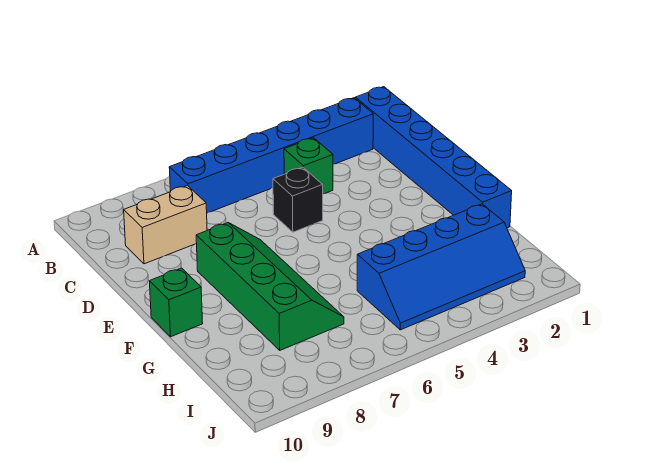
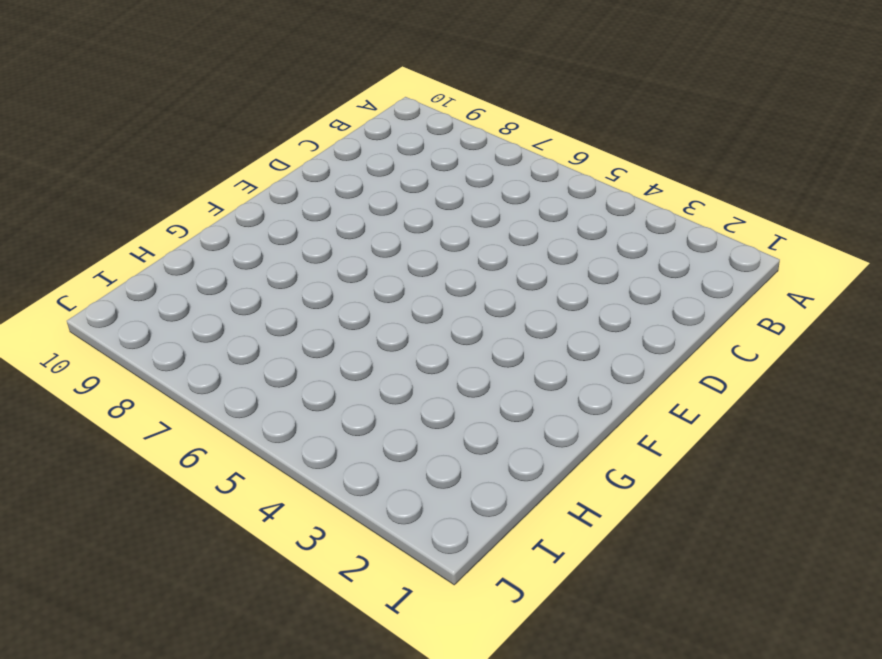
none -> blue brick B1:G1 level 1
none -> blue brick B2:B7 level 1

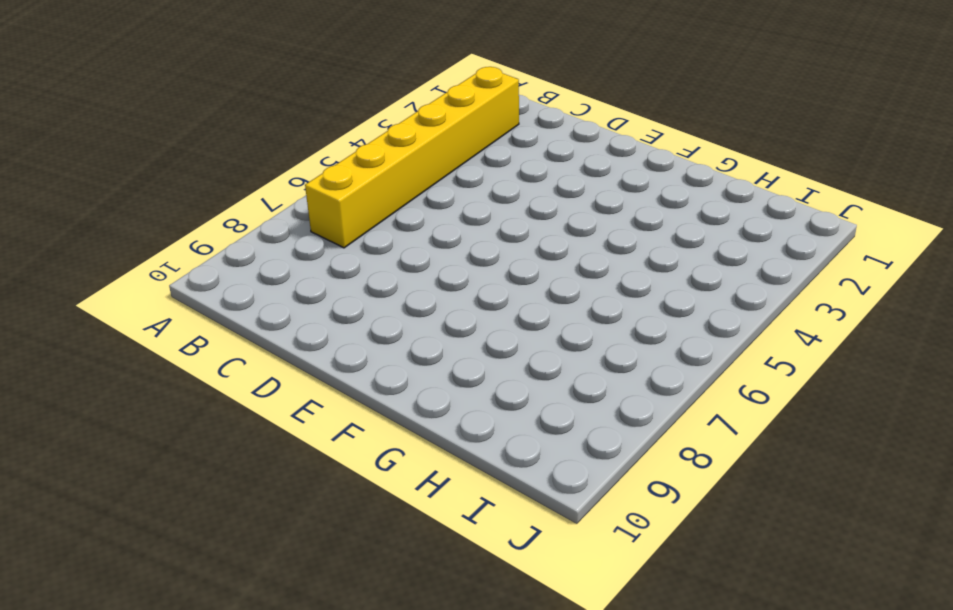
yellow brick B2:B7 level 1 -> blue brick B2:B7 level 1
none -> blue brick B1:G1 level 1
none -> green brick C4 level 1

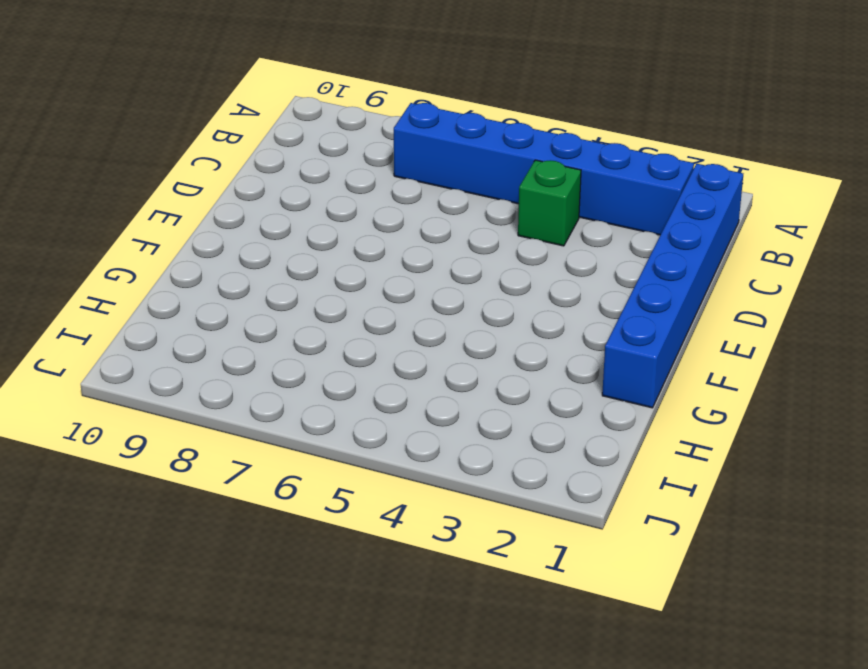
none -> tan brick C8:C9 level 1
none -> black brick D5 level 1

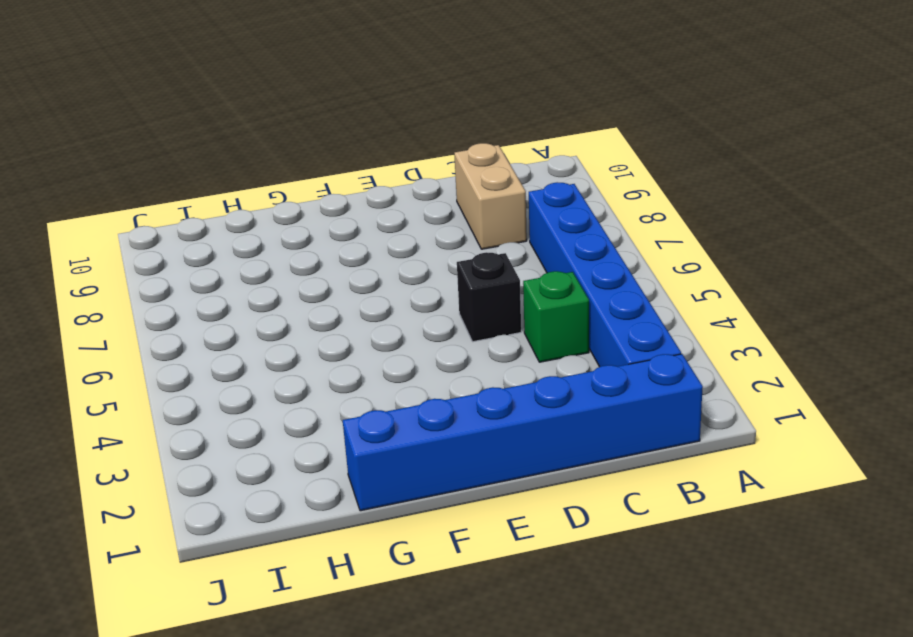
none -> green slope E7:H8 level 1 top 8
none -> green brick F10 level 1

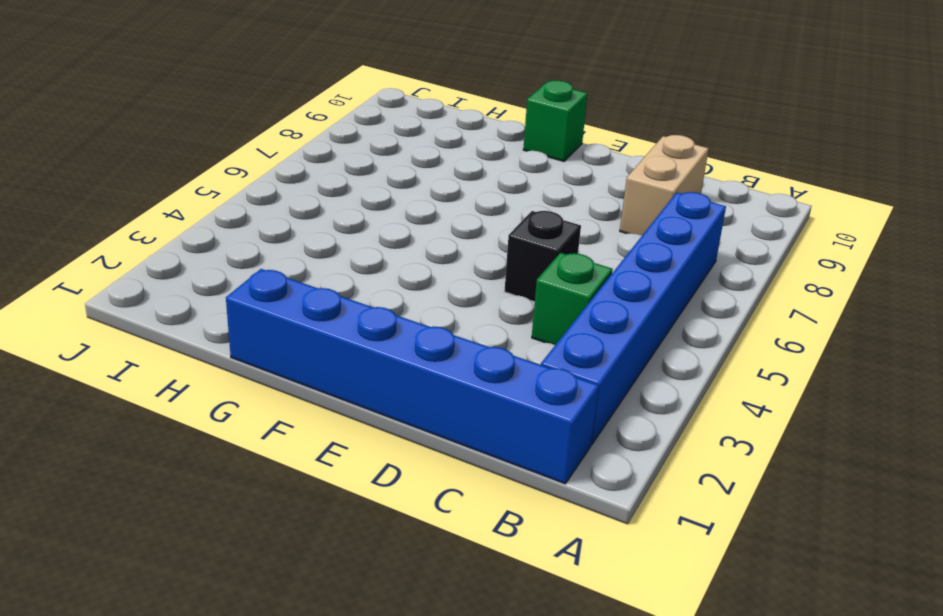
none -> green slope E7:H8 level 1 top 8
none -> blue slope H2:I5 level 1 top H

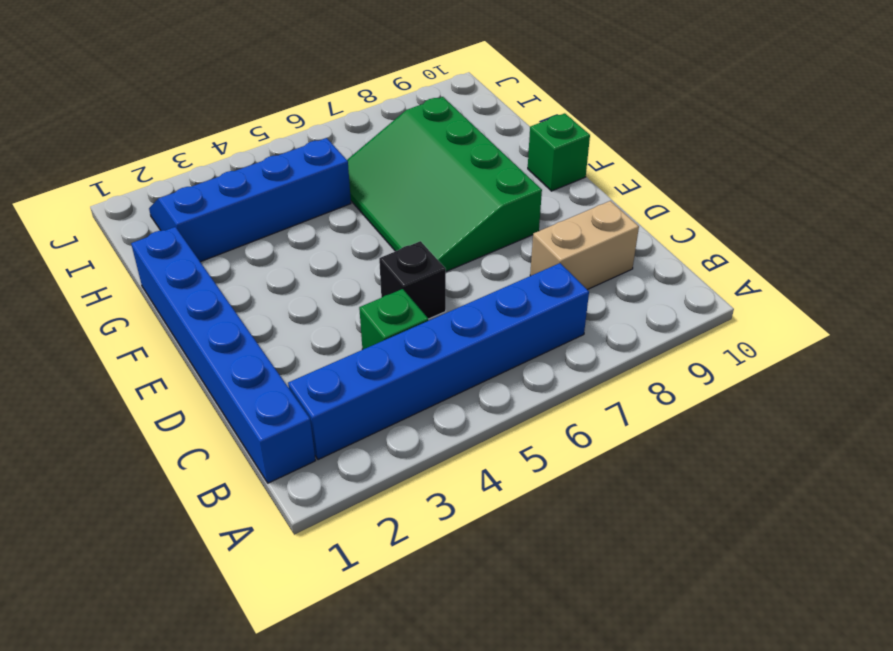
green slope E6:H8 level 1 top 8 -> green slope E7:H8 level 1 top 8

